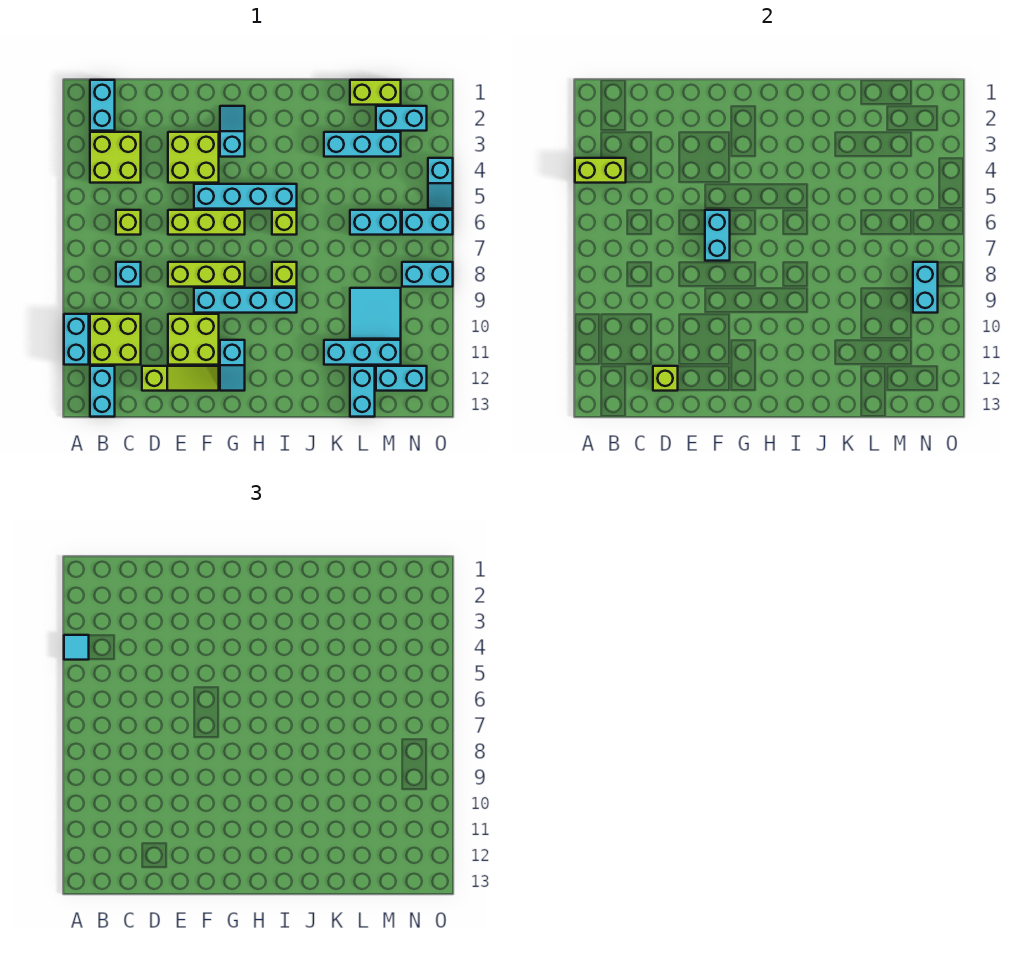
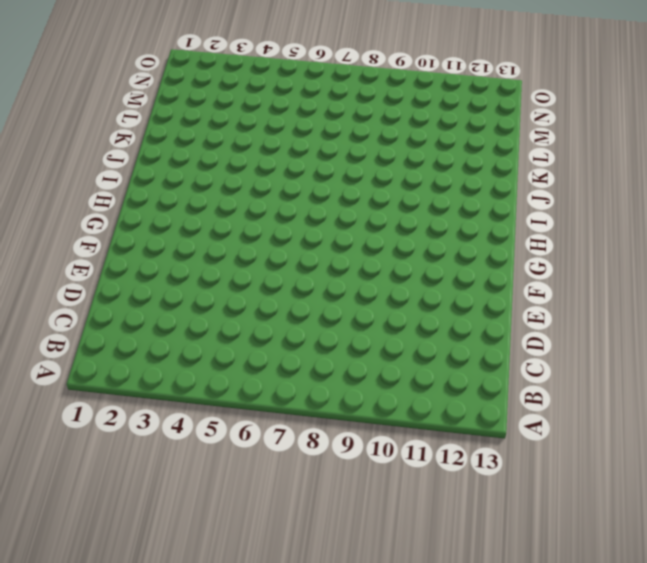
none -> cyan brick A10:A11 level 1
none -> cyan brick B1:B2 level 1
none -> lime brick B3:C4 level 1
none -> lime brick B10:C11 level 1

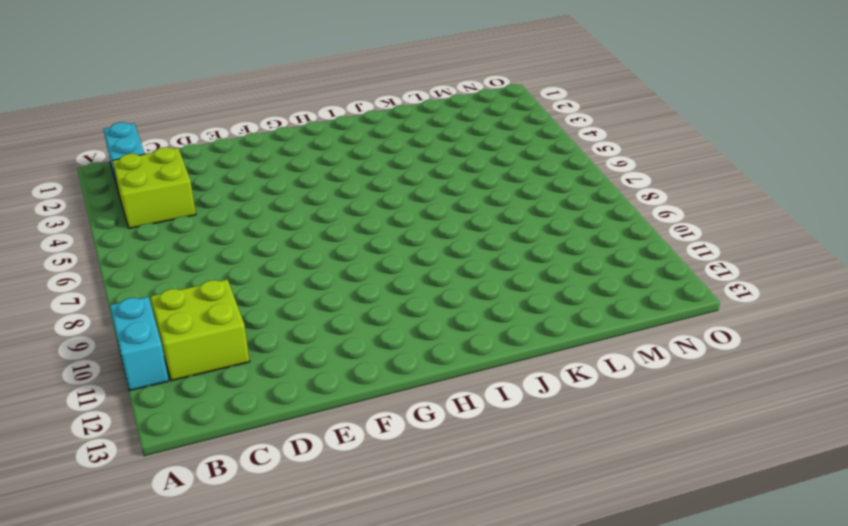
none -> cyan brick B12:B13 level 1
none -> lime brick C6 level 1
none -> cyan brick C8 level 1
none -> lime slope D12:F12 level 1 top D

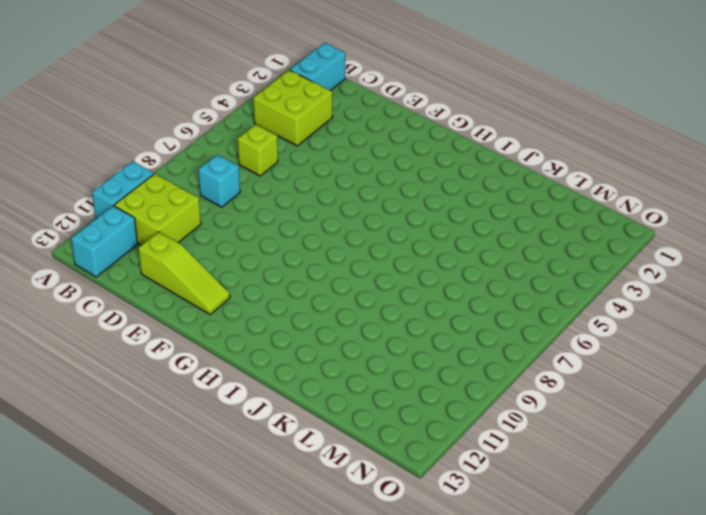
none -> lime brick E3:F4 level 1
none -> lime brick E6:G6 level 1
none -> lime brick E8:G8 level 1
none -> lime brick E10:F11 level 1

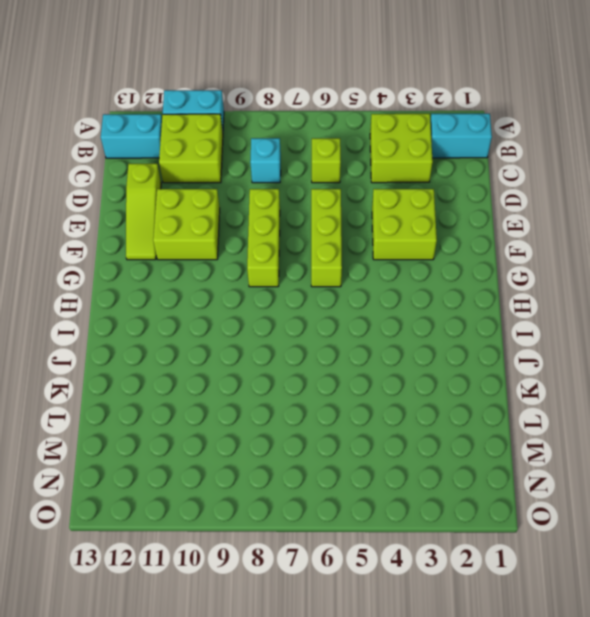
none -> cyan brick F5:I5 level 1
none -> cyan brick F9:I9 level 1
none -> cyan slope G2:G3 level 1 top 3
none -> cyan slope G11:G12 level 1 top 11

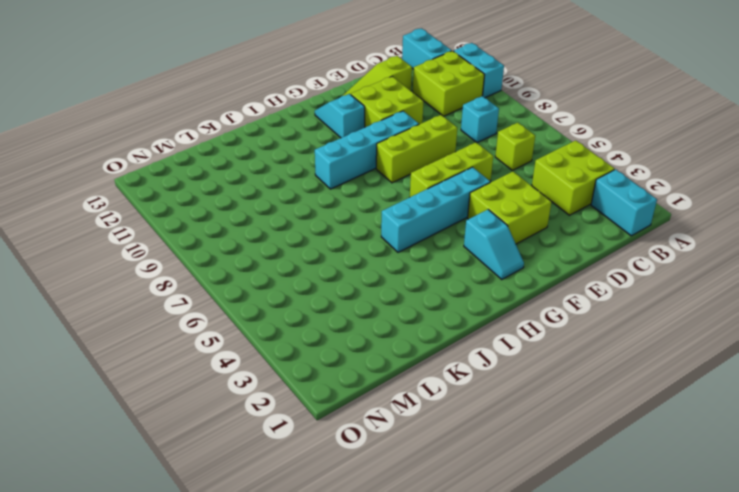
none -> lime brick I6 level 1
none -> lime brick I8 level 1
none -> cyan brick K3:M3 level 1
none -> cyan brick K11:M11 level 1

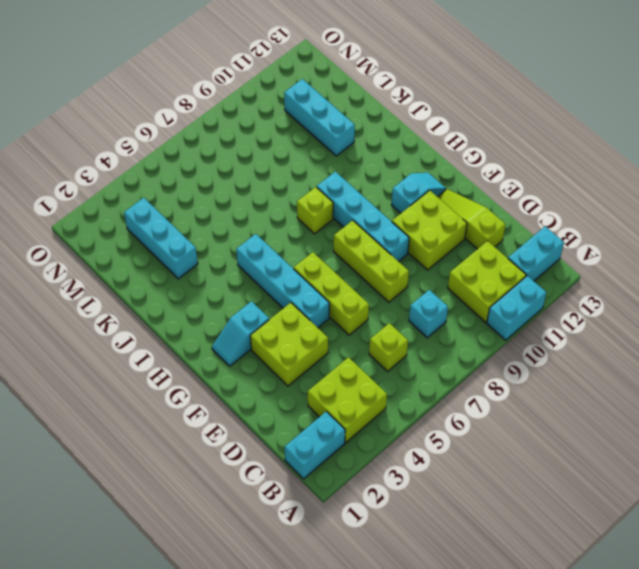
none -> lime brick I6 level 1
none -> lime brick L1:M1 level 1
none -> cyan brick L6:M6 level 1
none -> cyan tile L9:M10 level 1

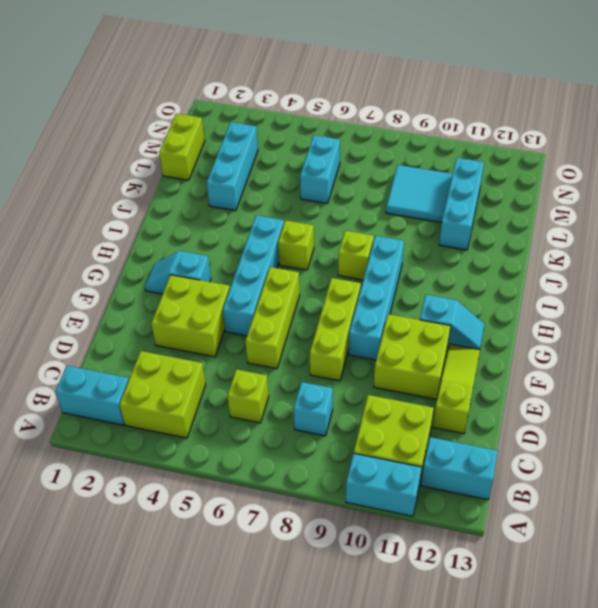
none -> cyan brick L12:L13 level 1
none -> cyan brick M2:N2 level 1
none -> cyan brick M12:N12 level 1
none -> cyan brick N6:O6 level 1

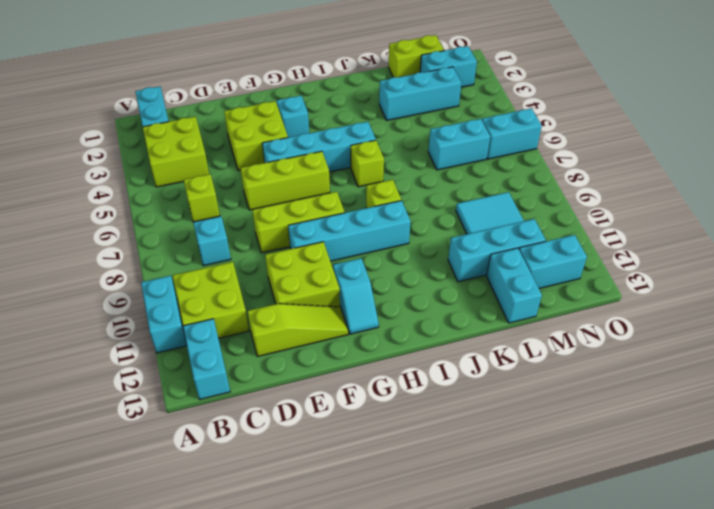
none -> cyan brick N8:O8 level 1
none -> cyan slope O4:O5 level 1 top 4
none -> lime brick A4:B4 level 2
none -> lime brick D12 level 2

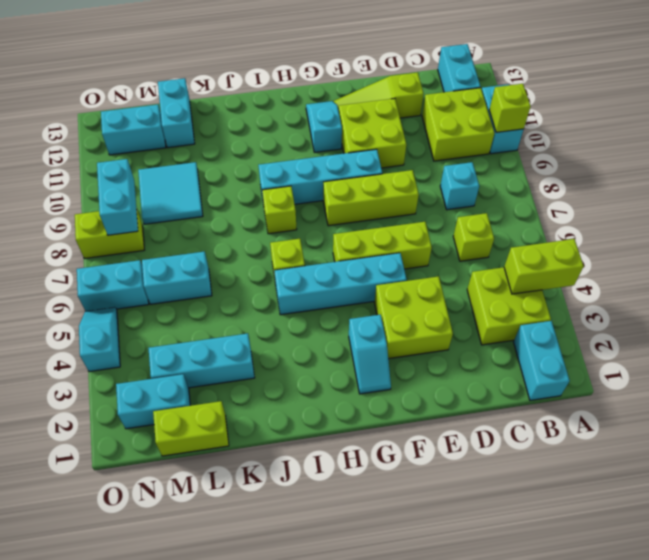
lime brick A10 level 2 -> lime brick D12 level 2
lime brick N8:O8 level 1 -> cyan brick N8:O8 level 1
none -> cyan brick K11:M11 level 1
none -> cyan brick F6:F7 level 2
none -> cyan tile A4 level 3

